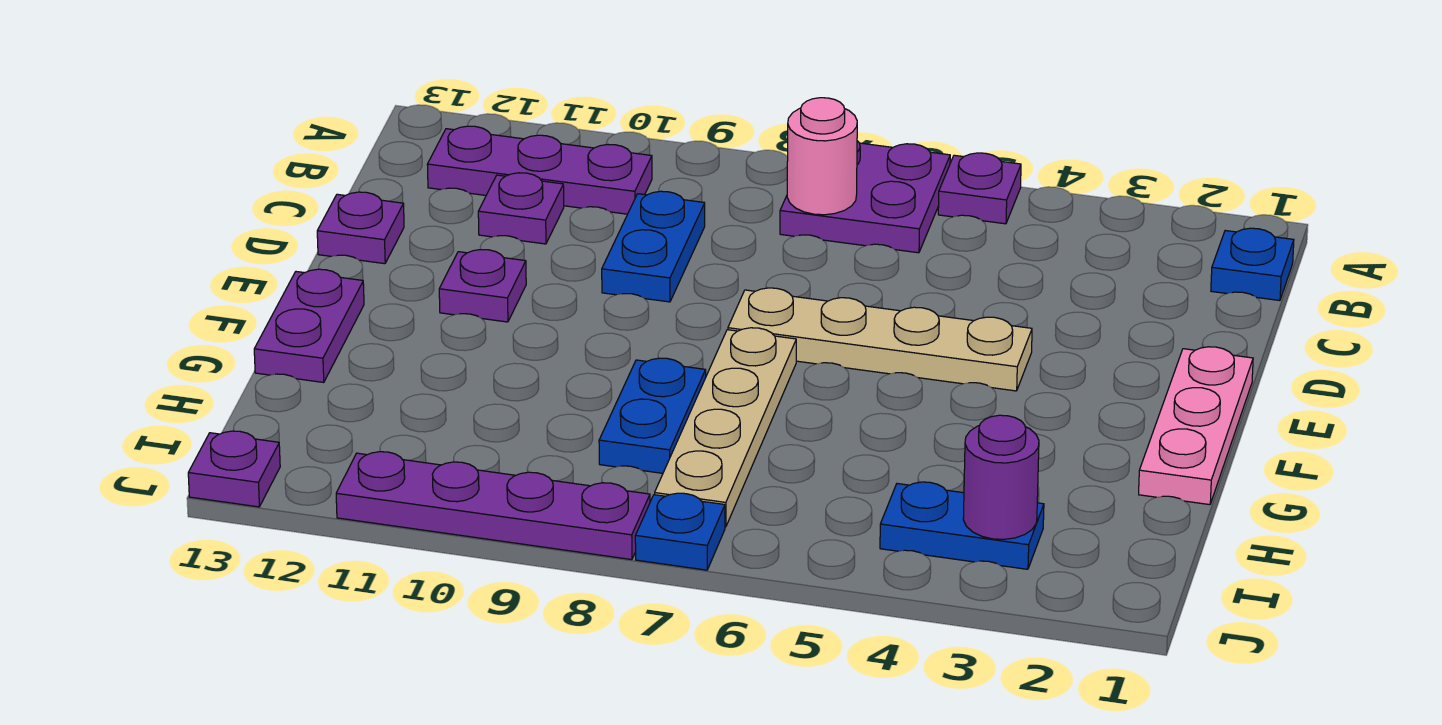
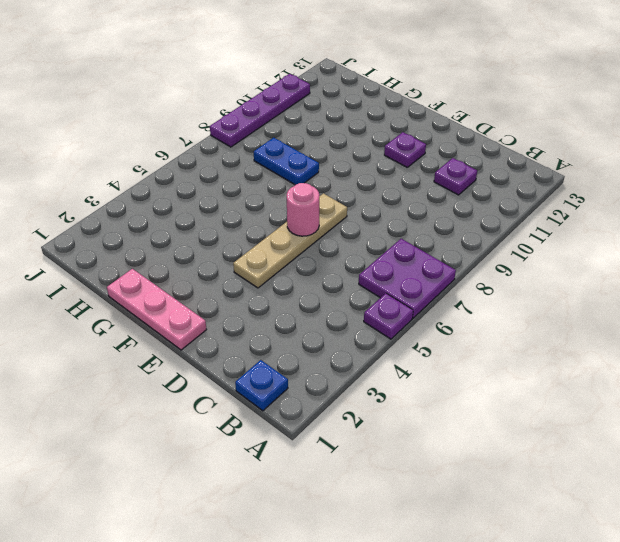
pink round brick E6 level 2 -> pink round brick B7 level 2
none -> purple plate B10:B12 level 1
none -> blue plate C9:D9 level 1
none -> purple plate D13 level 1

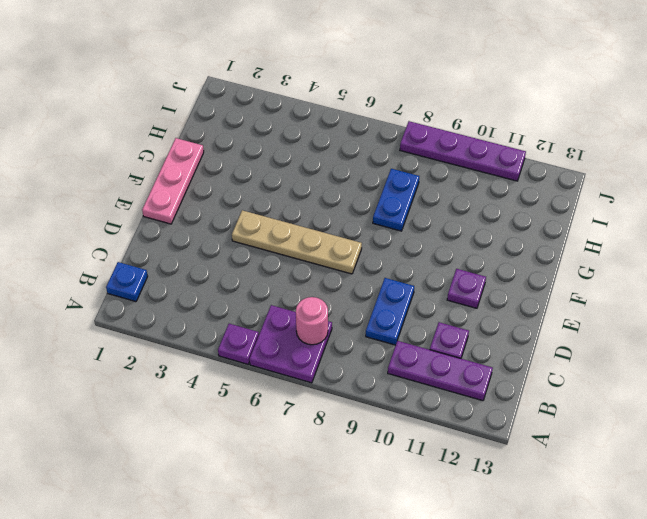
none -> purple plate D13 level 1
none -> tan plate F7:I7 level 1
none -> purple plate F13:G13 level 1

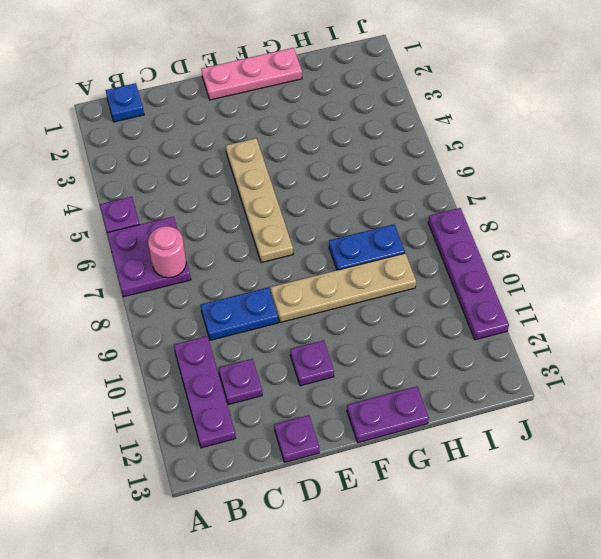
tan plate E9:H9 level 1 -> tan plate F7:I7 level 1
none -> blue plate I3:I4 level 1
none -> blue plate J7 level 1
none -> purple plate J13 level 1

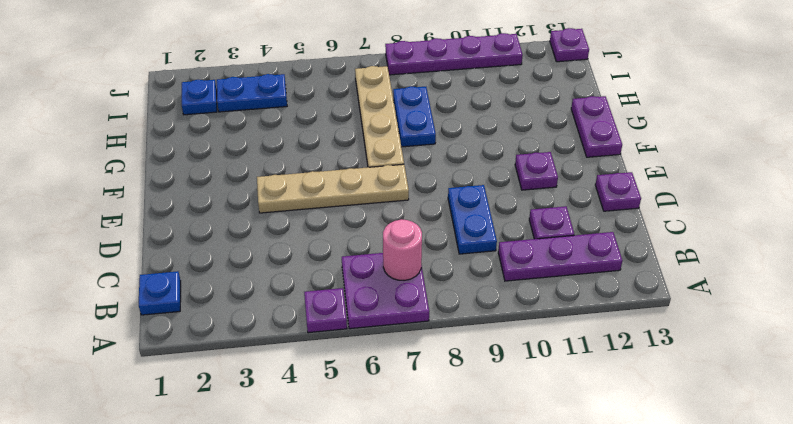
blue plate I2 level 1 -> blue plate J7 level 1
none -> pink plate E1:G1 level 1
none -> purple round brick I3 level 2

